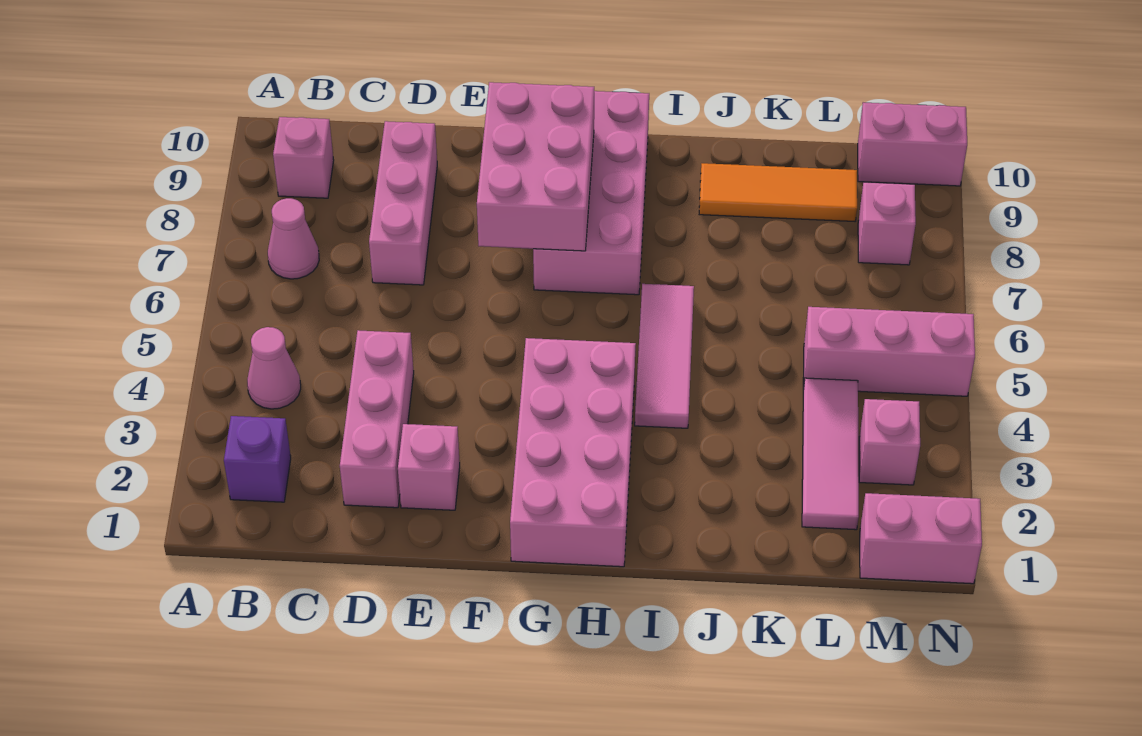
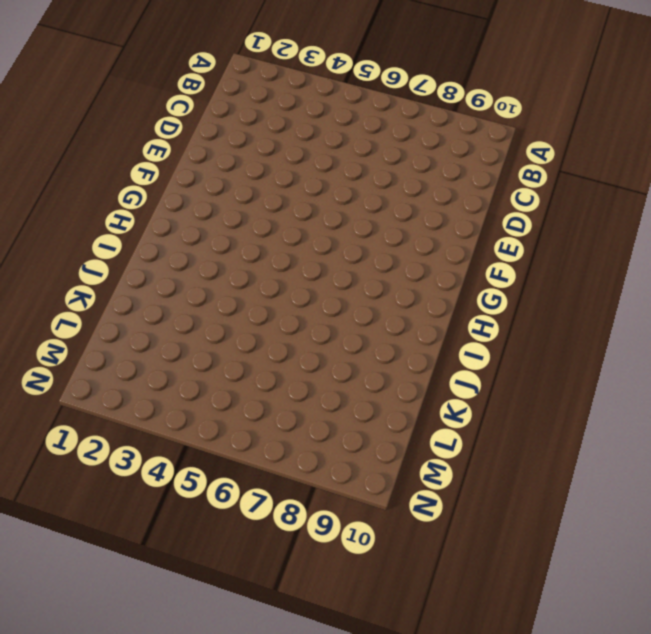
none -> purple brick B2 level 1
none -> pink cone B4 level 1
none -> pink cone B7 level 1

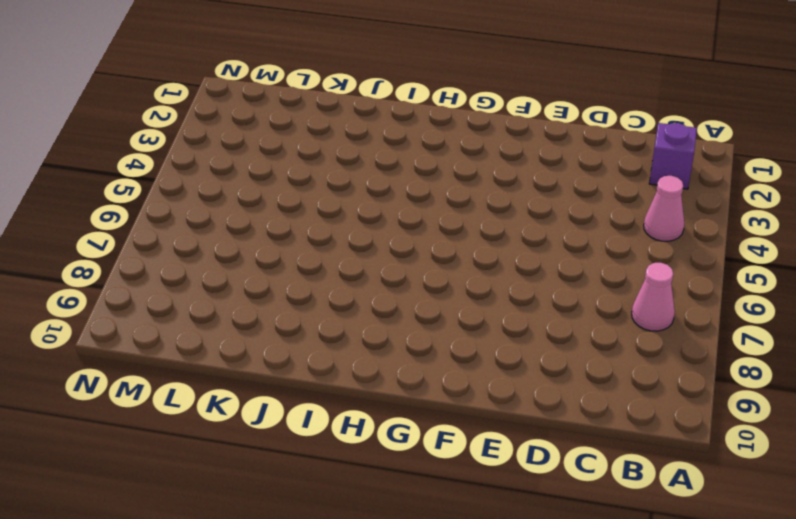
none -> pink brick B9 level 1
none -> pink brick D2:D4 level 1
none -> pink brick D7:D9 level 1

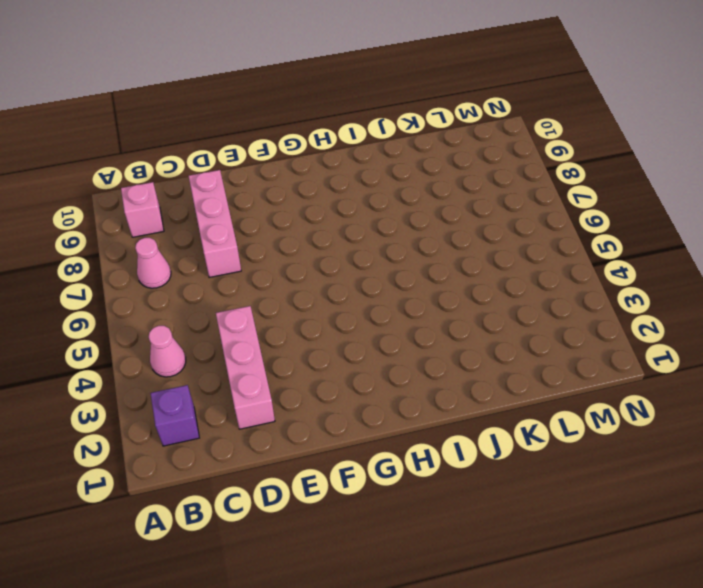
none -> pink brick E2 level 1
none -> pink brick G1:H4 level 1
none -> pink brick G7:H10 level 1

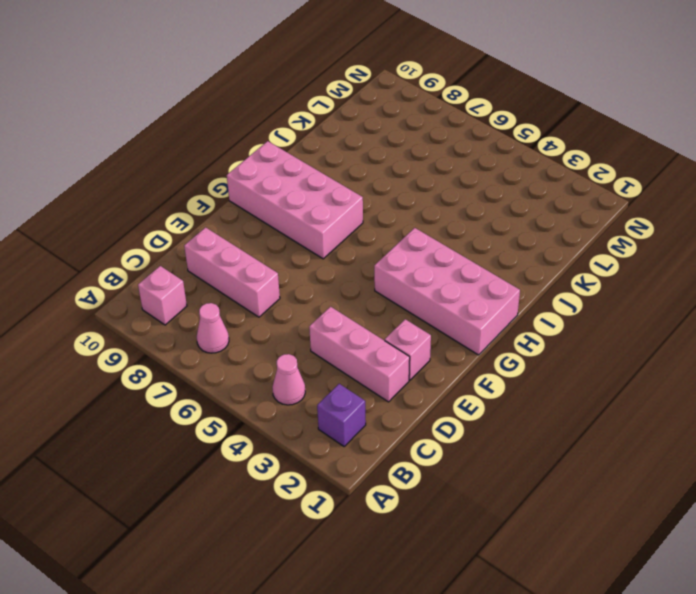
none -> pink tile I4:I6 level 1
none -> orange tile J9:L9 level 1
none -> pink tile L2:L4 level 1

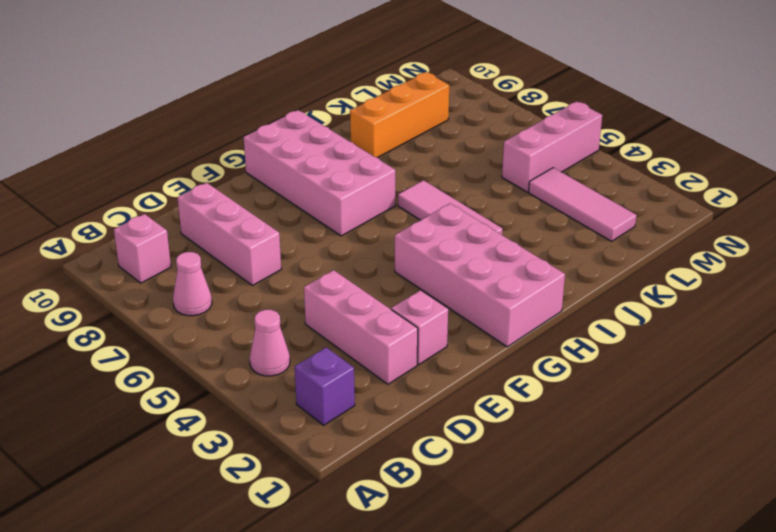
orange brick J9:L9 level 1 -> orange tile J9:L9 level 1
none -> pink brick M1:N1 level 1
none -> pink brick M3 level 1
none -> pink brick M8 level 1

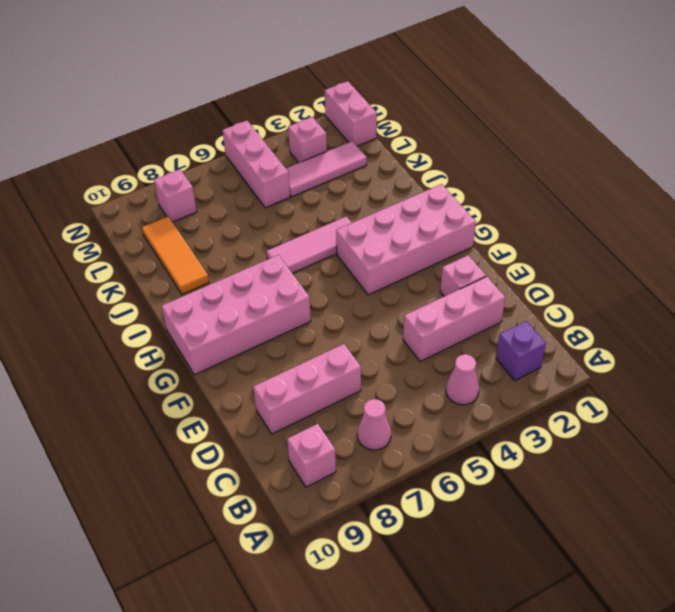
none -> pink brick M10:N10 level 1
none -> pink brick F7:G9 level 2

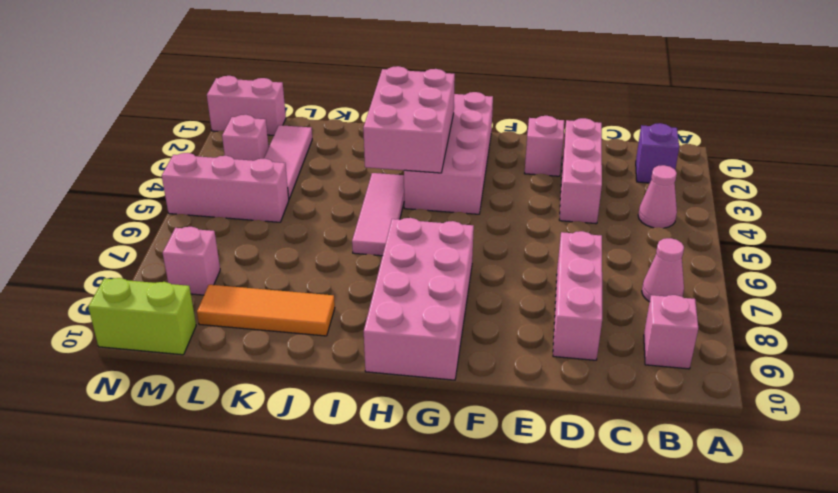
pink brick H2:I4 level 2 -> pink brick F7:G9 level 2
lime brick M10:N10 level 1 -> pink brick M10:N10 level 1

